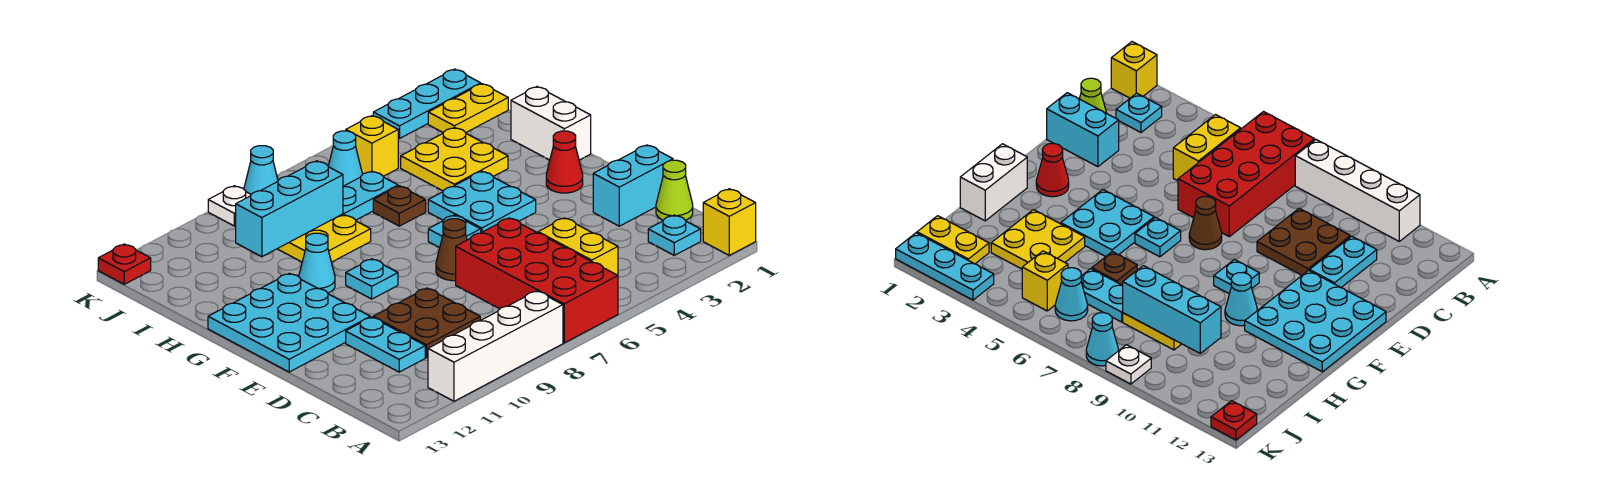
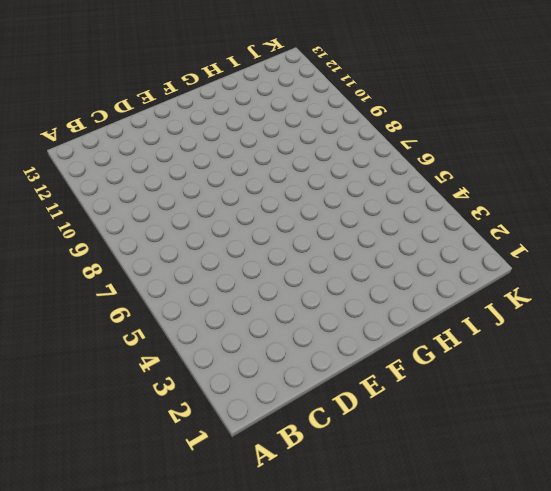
none -> yellow brick A1 level 1
none -> red brick A6:D7 level 1
none -> white brick A8:A11 level 1

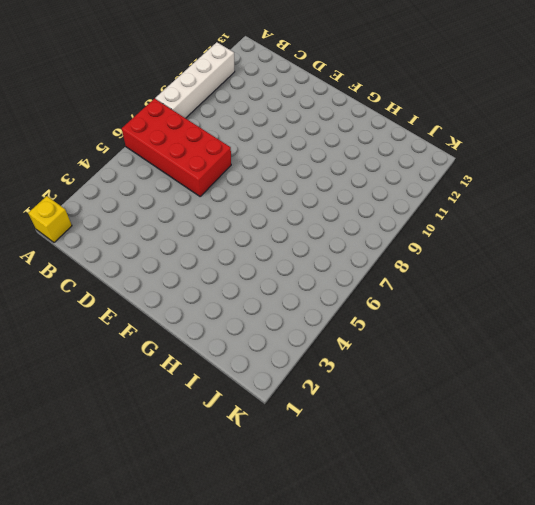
none -> cyan plate B2 level 1
none -> yellow brick B5:C5 level 1
none -> lime cone C1 level 1

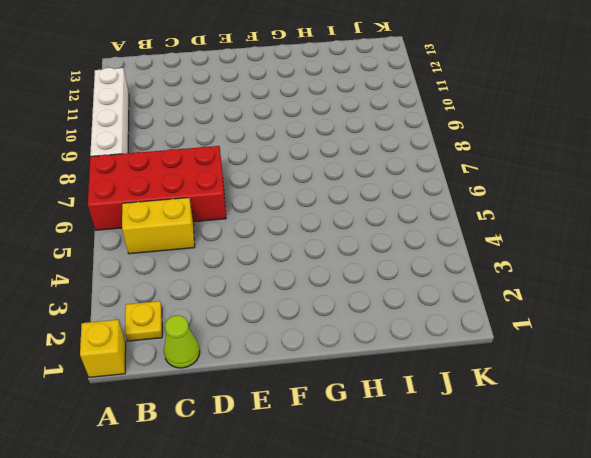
yellow plate B2 level 1 -> cyan plate B2 level 1
none -> brown plate C9:D10 level 1
none -> cyan plate C11:D11 level 1
none -> cyan brick D1:D2 level 1

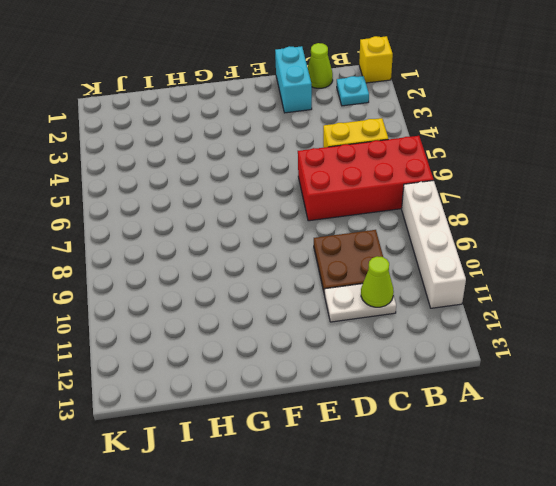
white plate C11:D11 level 1 -> cyan plate C11:D11 level 1
lime cone C11 level 2 -> none
none -> brown cone E7 level 1
none -> cyan plate E11:G13 level 1
none -> red cone F2 level 1

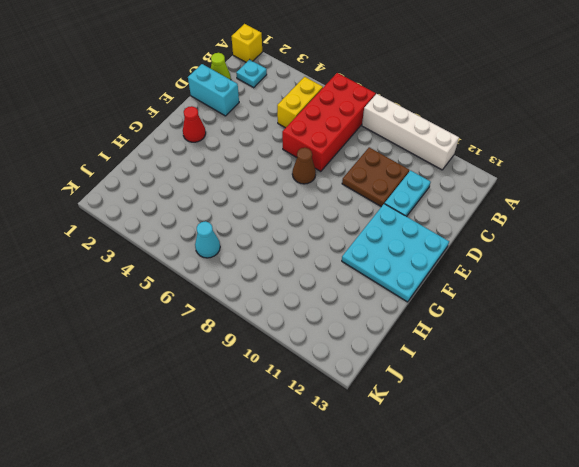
none -> cyan plate F4:G5 level 1
none -> cyan plate F6 level 1
none -> cyan plate F9 level 1

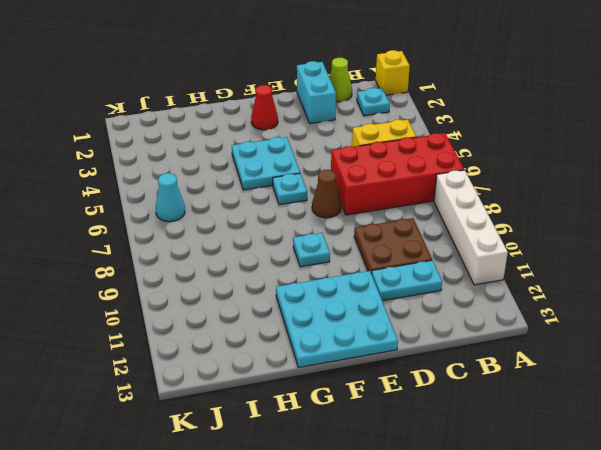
none -> white brick G1:H1 level 1
none -> cyan cone G10 level 1
none -> yellow plate H3:I4 level 1

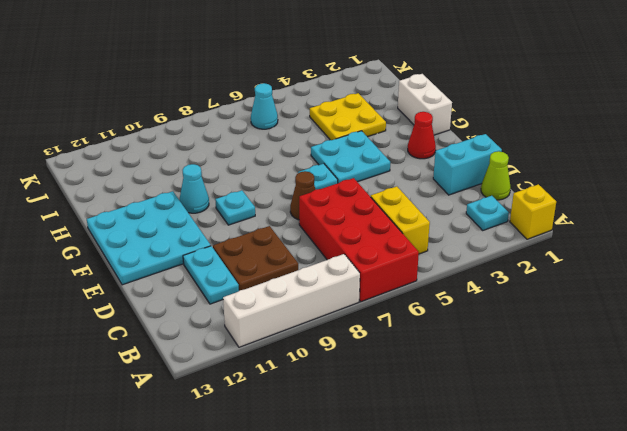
none -> brown plate H6 level 1
none -> yellow plate H8:I9 level 1
none -> cyan plate I6:I7 level 1

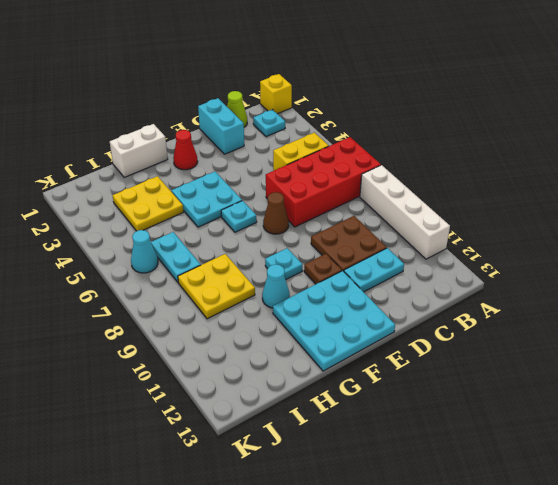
brown plate E10 level 1 -> brown plate H6 level 1
none -> yellow plate J1:J2 level 1
none -> yellow brick J5 level 1
none -> cyan plate K1:K3 level 1

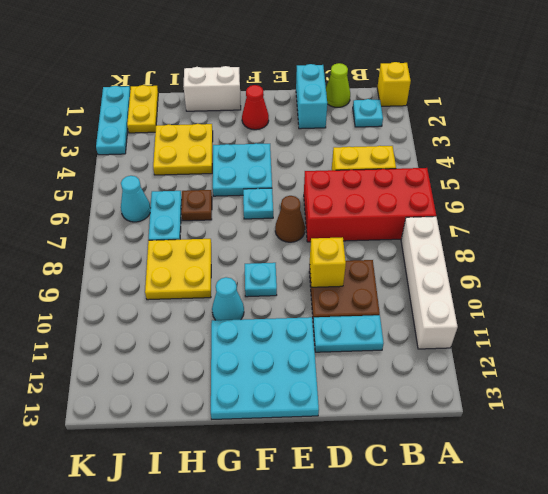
yellow brick D9 level 2 -> yellow brick J5 level 1
none -> cyan cone K8 level 1
none -> white plate K9 level 1
none -> red plate K13 level 1

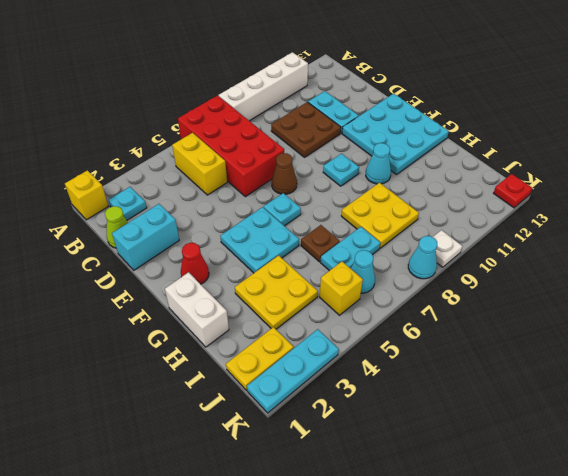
none -> cyan brick I8:I10 level 2

